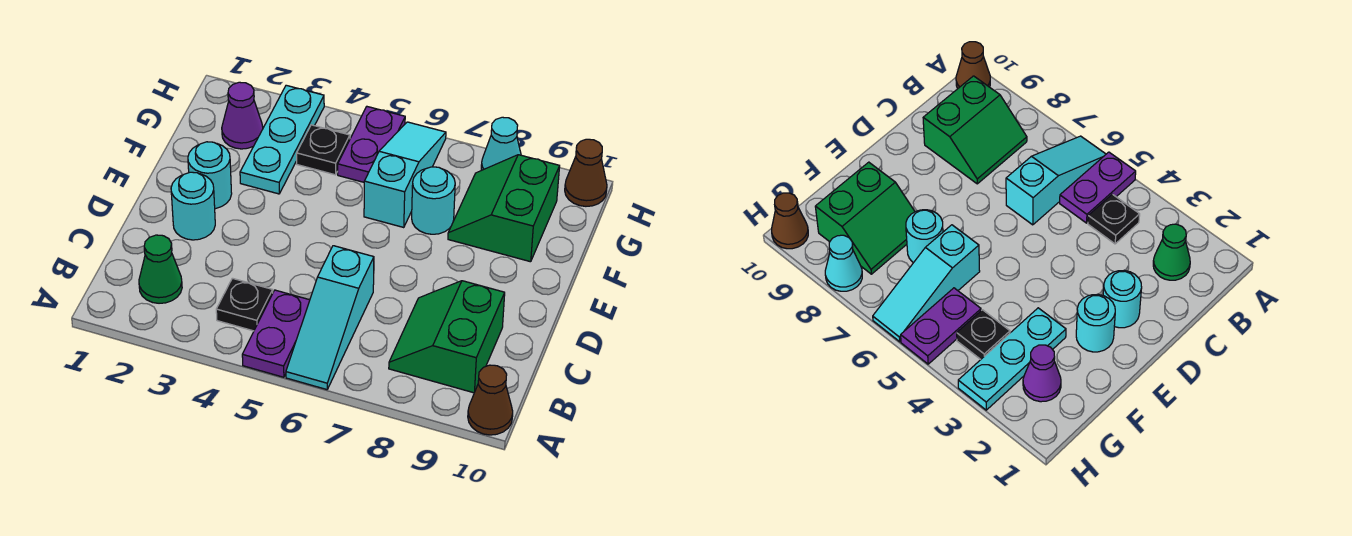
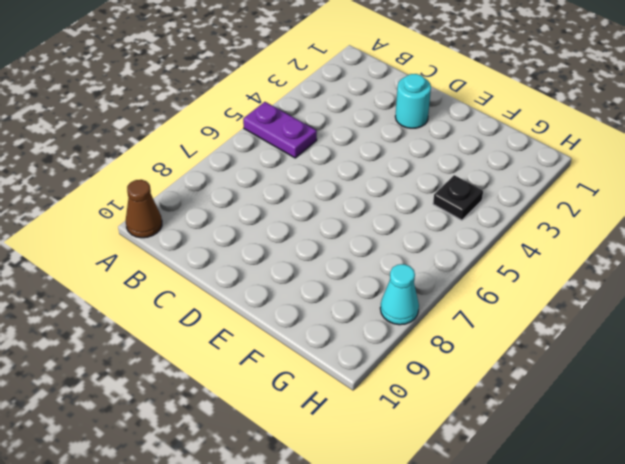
none -> cyan slope A6:C6 level 1 top C
none -> green cone B2 level 1
none -> black plate B4 level 1

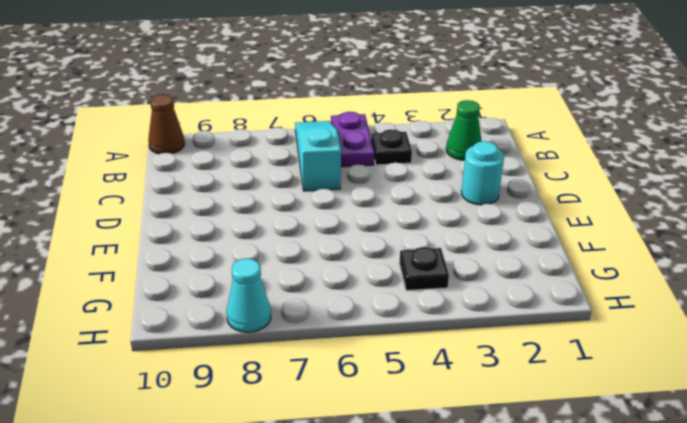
none -> green slope B8:C9 level 1 top 9
none -> cyan round brick E2 level 1
none -> cyan plate F3:H3 level 1

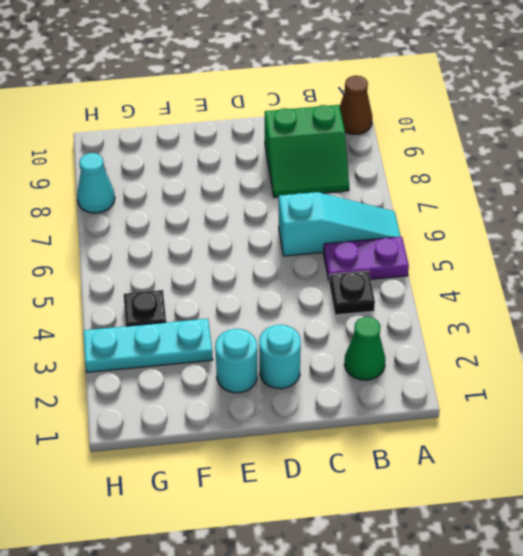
none -> cyan slope F6:H6 level 1 top F
none -> cyan round brick F7 level 1
none -> green slope F8:G9 level 1 top 9

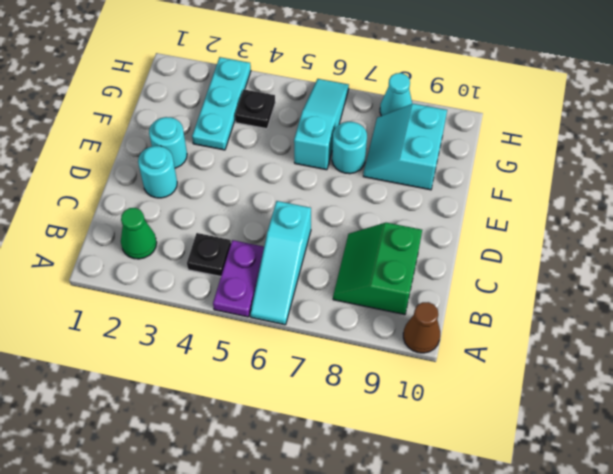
cyan slope F8:G9 level 1 top 9 -> green slope F8:G9 level 1 top 9
none -> purple cone G2 level 1
none -> purple plate G5:H5 level 1
none -> brown cone H10 level 1

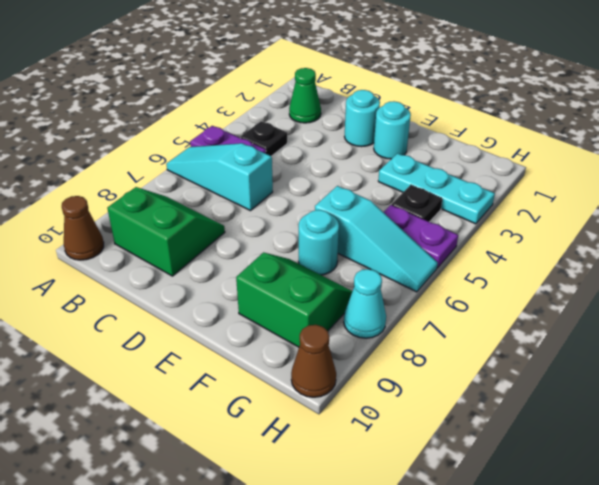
none -> purple cone G2 level 1

